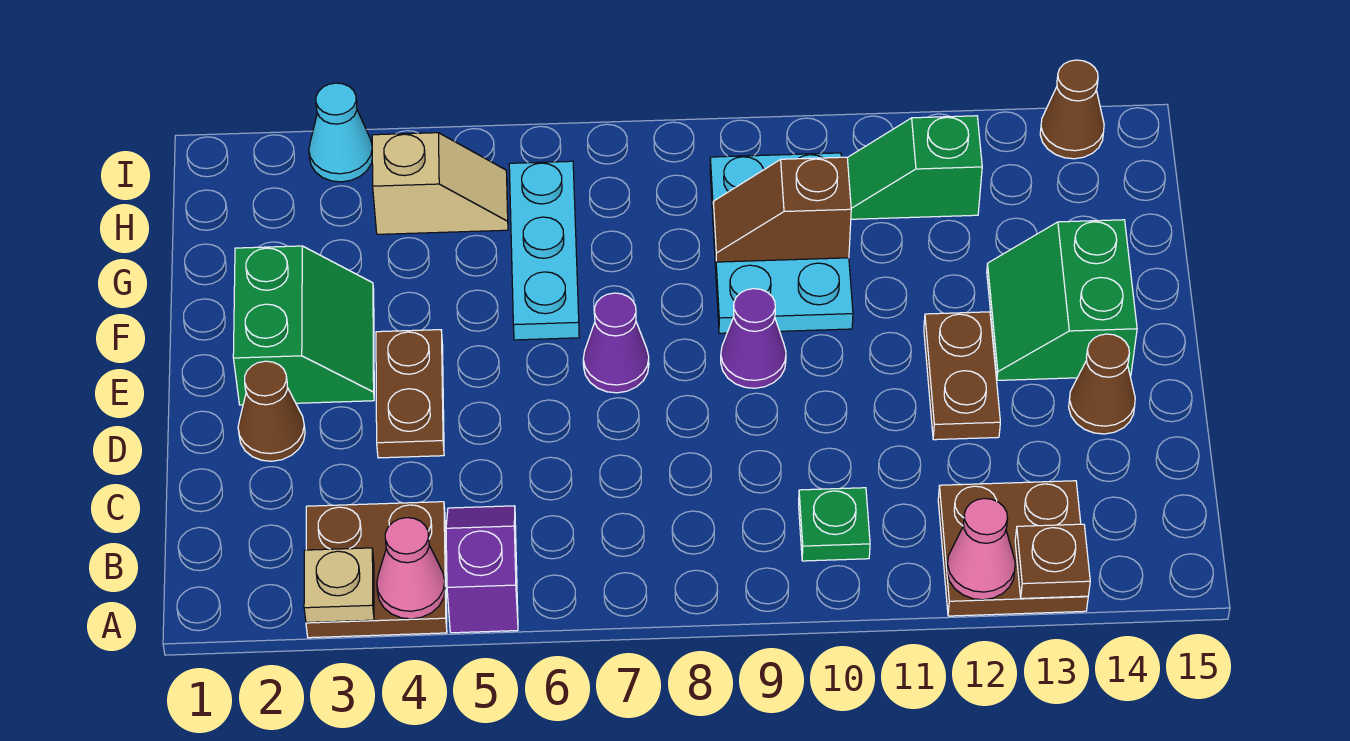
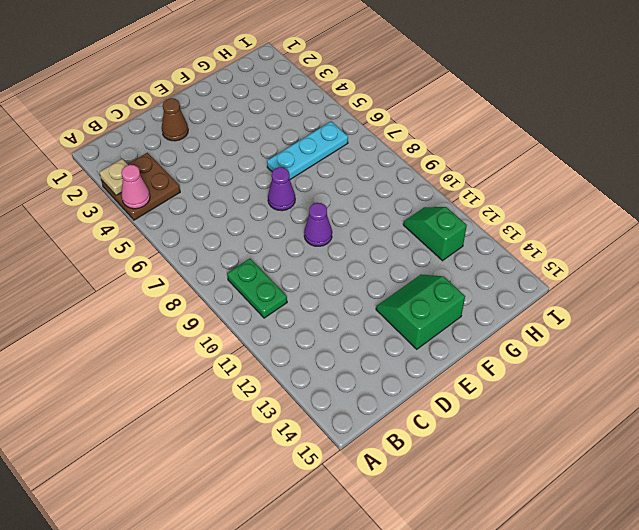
green plate B9:B10 level 1 -> green plate B10 level 1
none -> purple slope A5:B5 level 1 top A
none -> brown plate A12:B13 level 1
none -> brown plate D4:E4 level 1

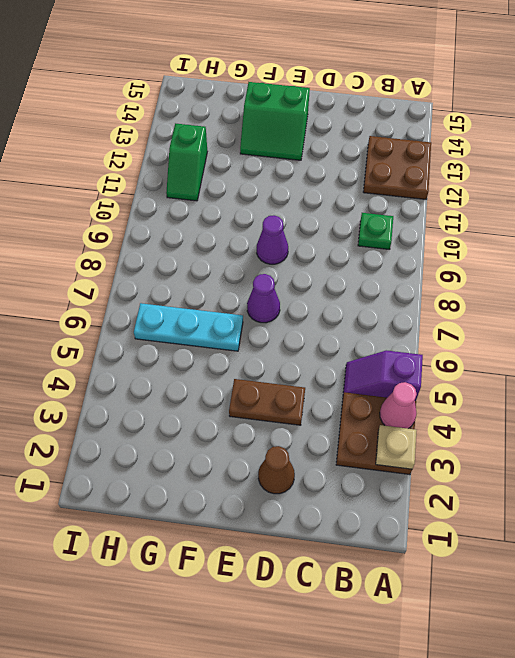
none -> brown plate D12:E12 level 1
none -> brown cone D14 level 1
none -> green slope E2:F3 level 1 top 2

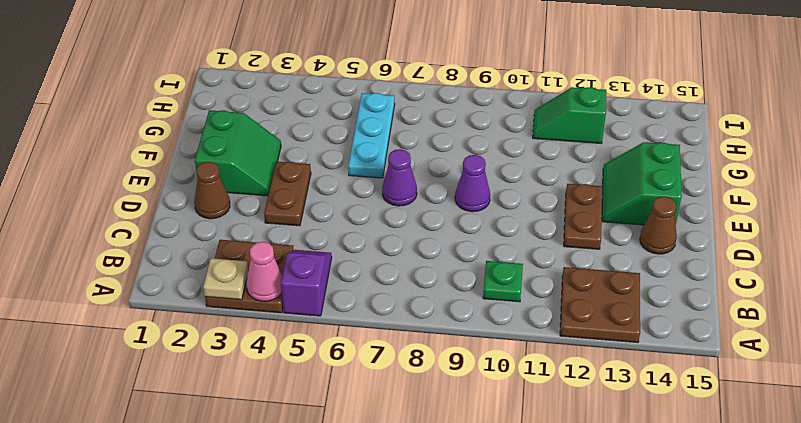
none -> cyan plate F9:H10 level 1
none -> tan slope H4:H5 level 1 top 4
none -> cyan cone I3 level 1

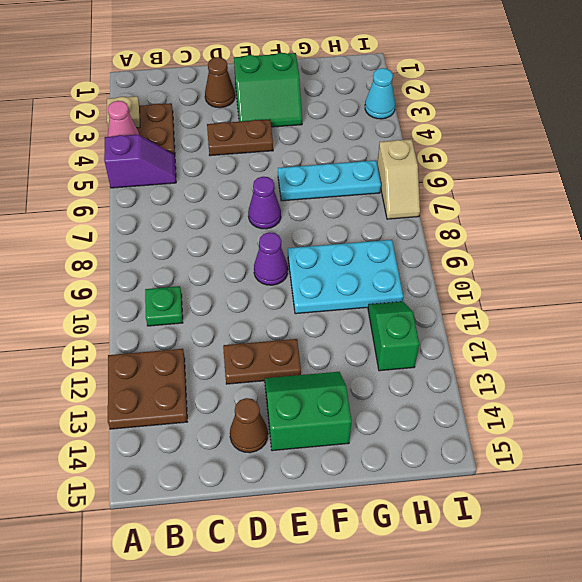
tan slope I6:I7 level 1 top 6 -> tan slope H4:H5 level 1 top 4
none -> brown cone I14 level 1
none -> pink cone A12 level 2
none -> brown plate A13 level 2

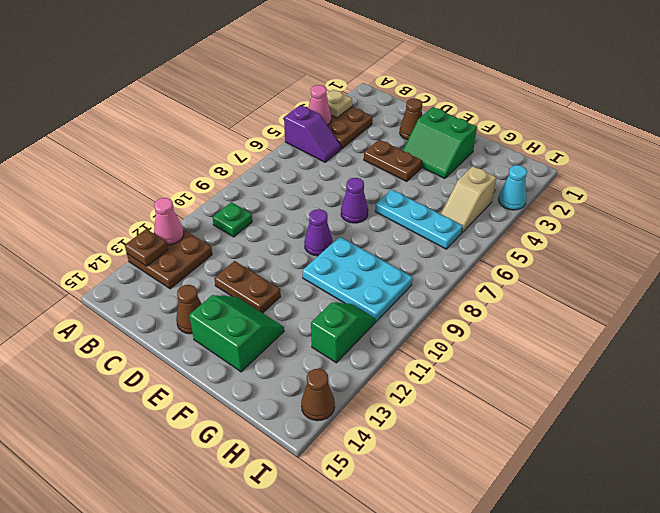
none -> brown slope G9:G10 level 2 top 10

